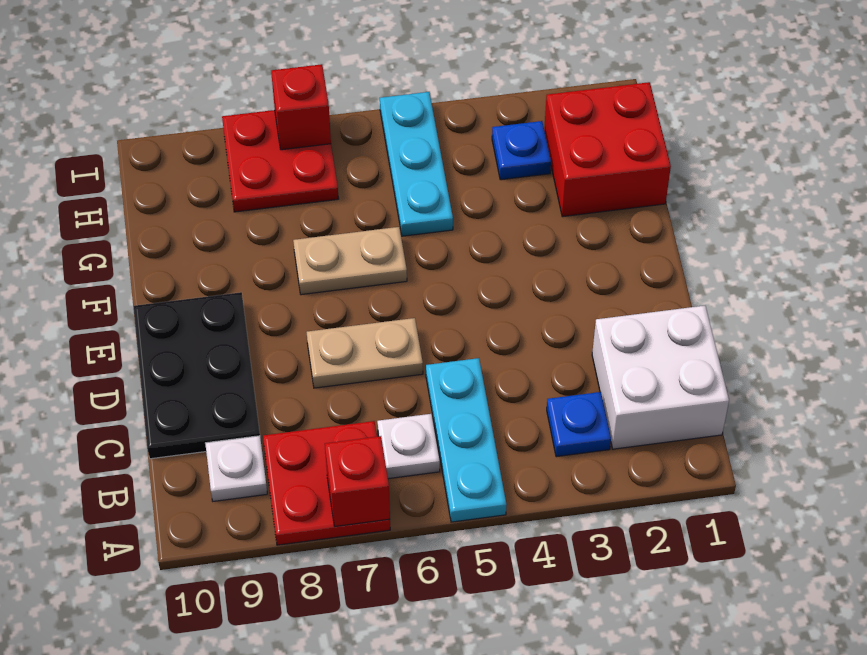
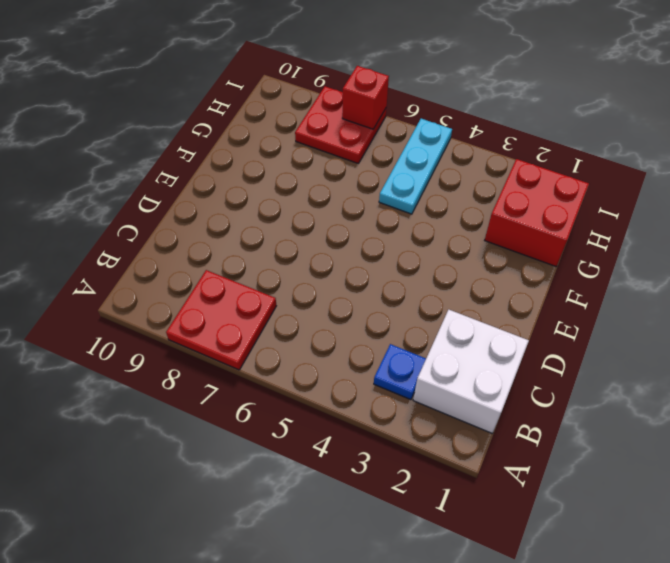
none -> cyan plate A5:C5 level 1
none -> white plate B6 level 1
none -> white plate B9 level 1

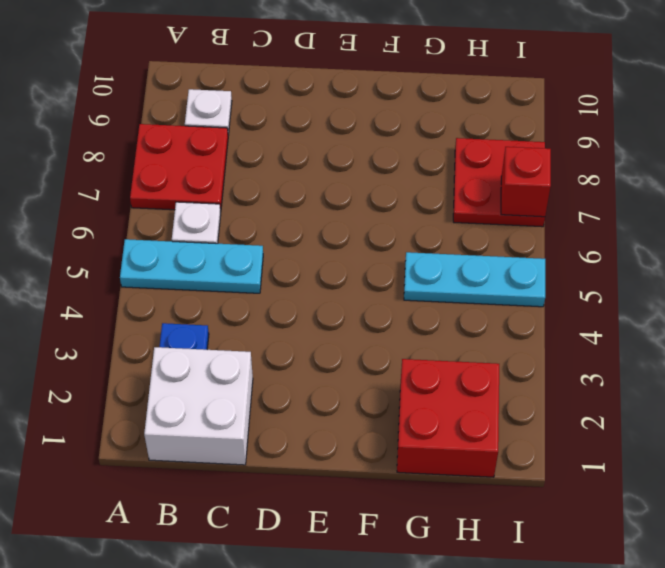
none -> black plate C9:E10 level 1
none -> tan plate D6:D7 level 1
none -> tan plate F6:F7 level 1

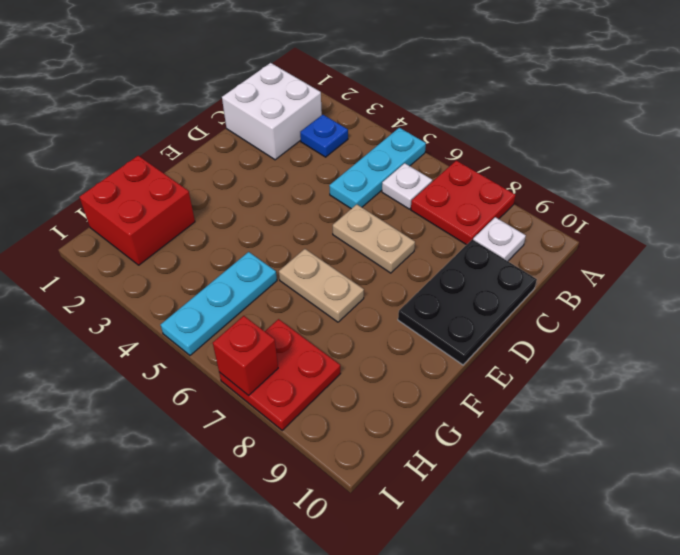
none -> blue plate H3 level 1
none -> red brick A7 level 2

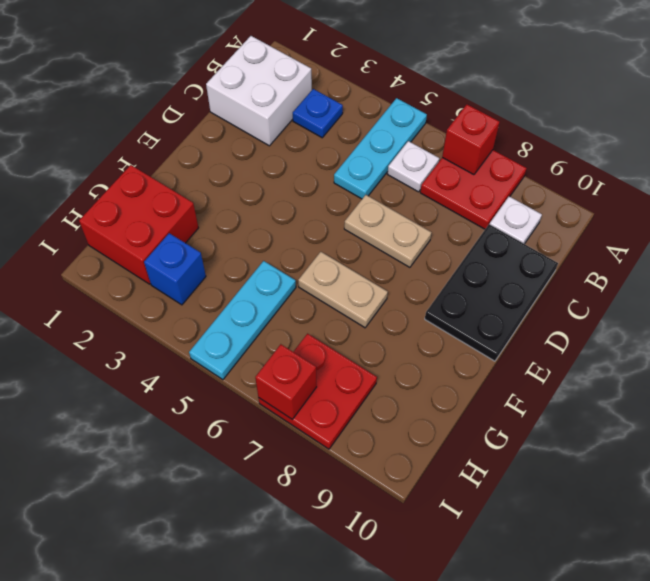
blue brick H3 level 1 -> blue plate H3 level 1

